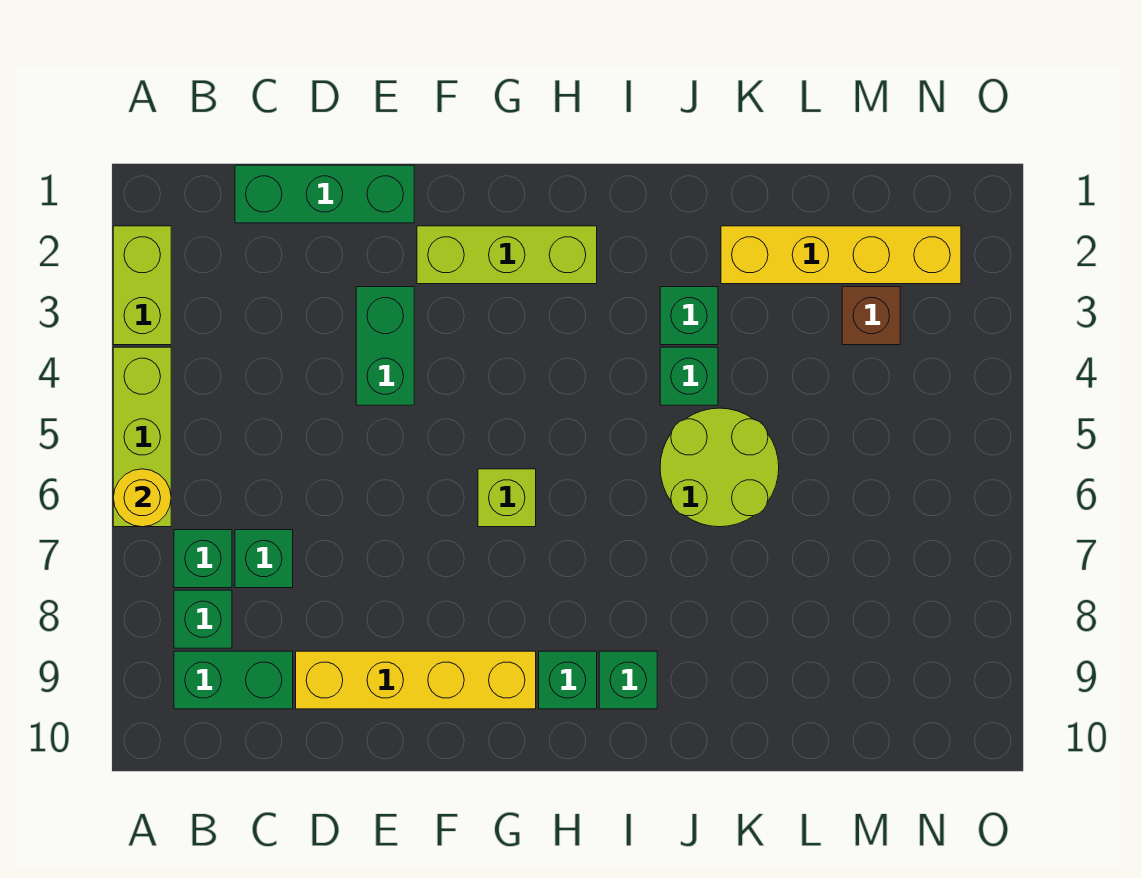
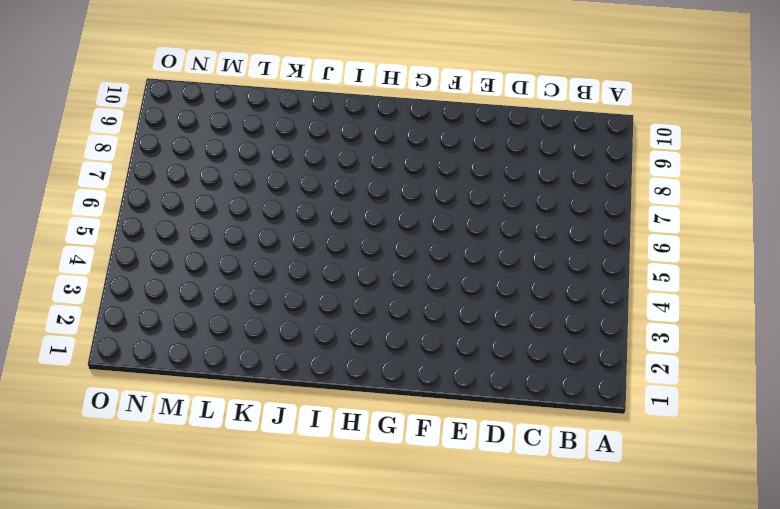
none -> lime brick A2:A3 level 1
none -> lime brick A4:A6 level 1
none -> green brick B7 level 1

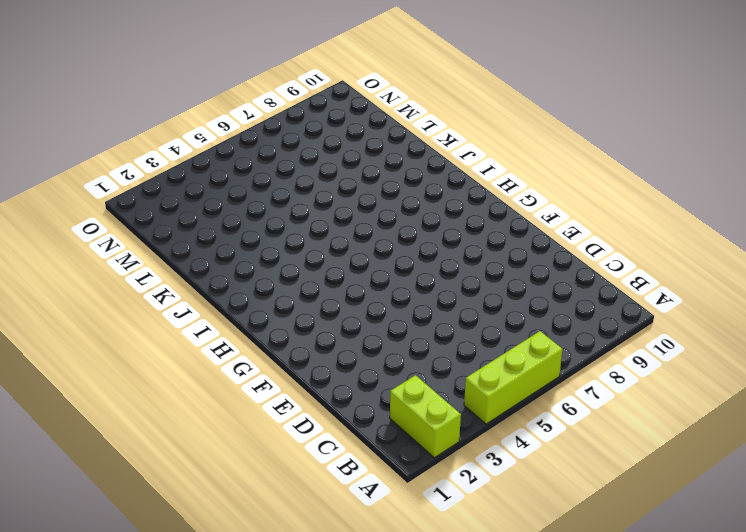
lime brick A2:B2 level 1 -> lime brick A2:A3 level 1
none -> green brick B7 level 1
none -> green brick B8 level 1
none -> green brick B9:C9 level 1

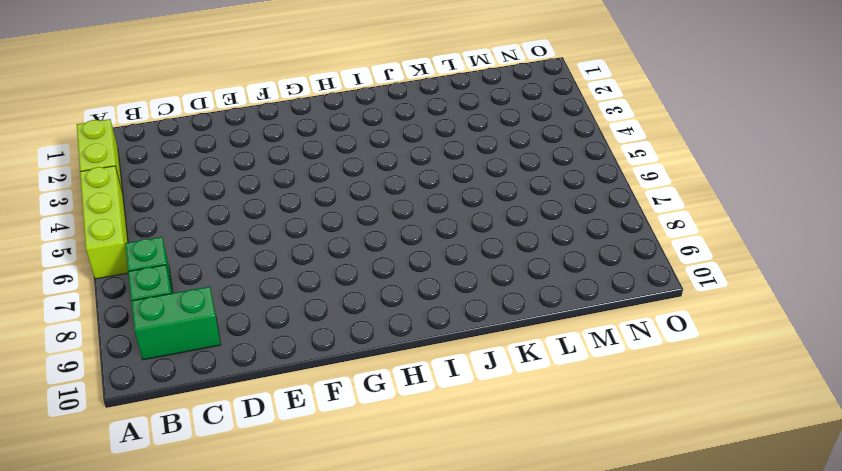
none -> green brick C1:E1 level 1
none -> green brick C7 level 1
none -> yellow brick D9:G9 level 1

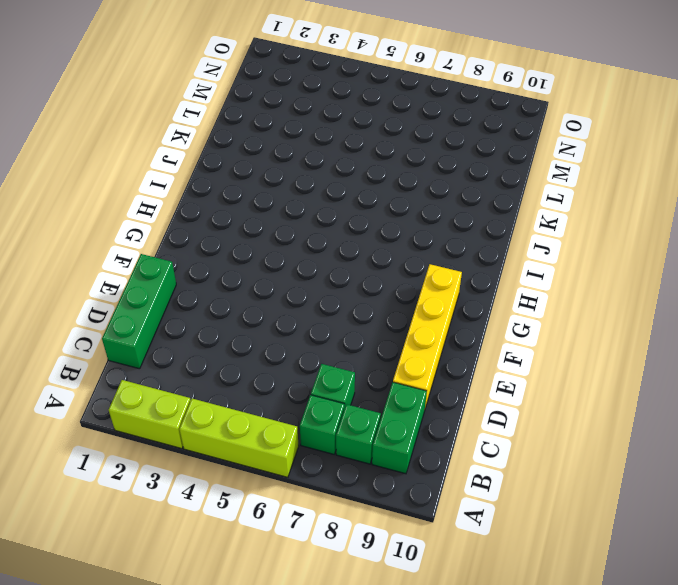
none -> green brick E3:E4 level 1
none -> lime brick F2:H2 level 1
none -> lime brick G6 level 1

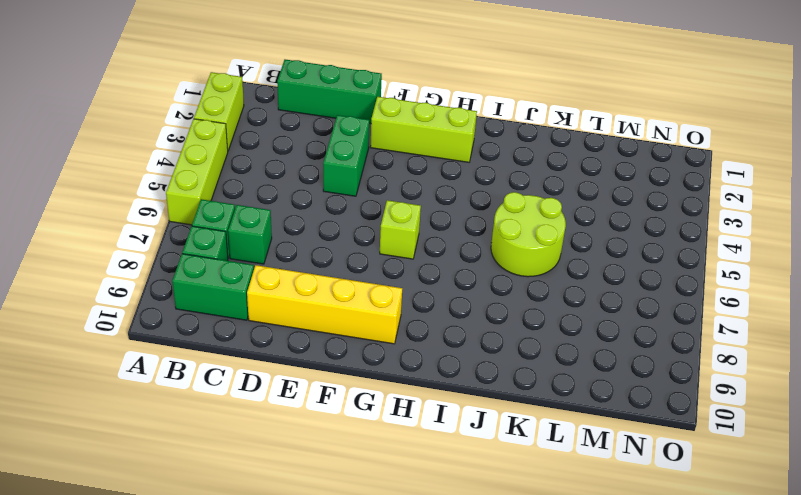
none -> green brick H9 level 1
none -> green brick I9 level 1
none -> green brick J3 level 1

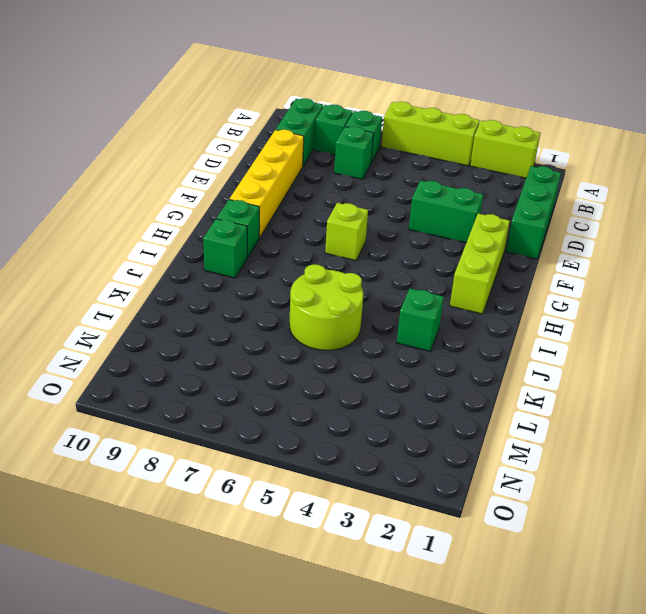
none -> green brick J4 level 1
none -> yellow brick K2:N2 level 1
none -> brown brick M3 level 1

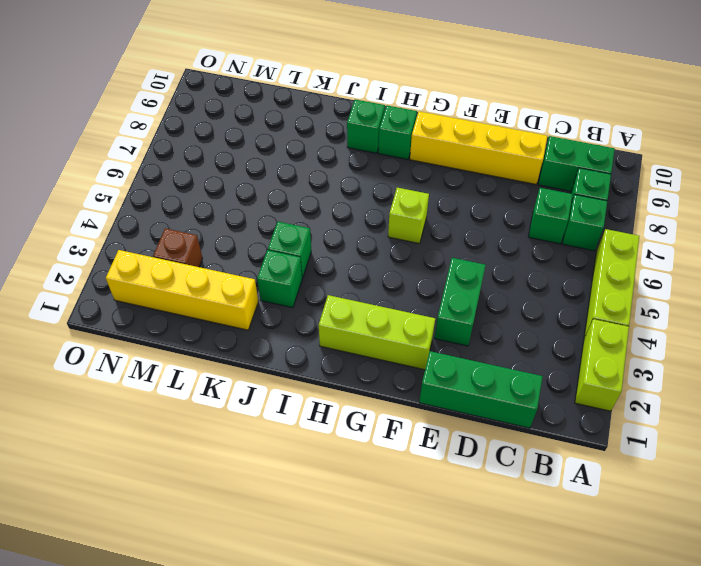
none -> lime round brick J5:K6 level 1
none -> yellow round brick A6 level 2

